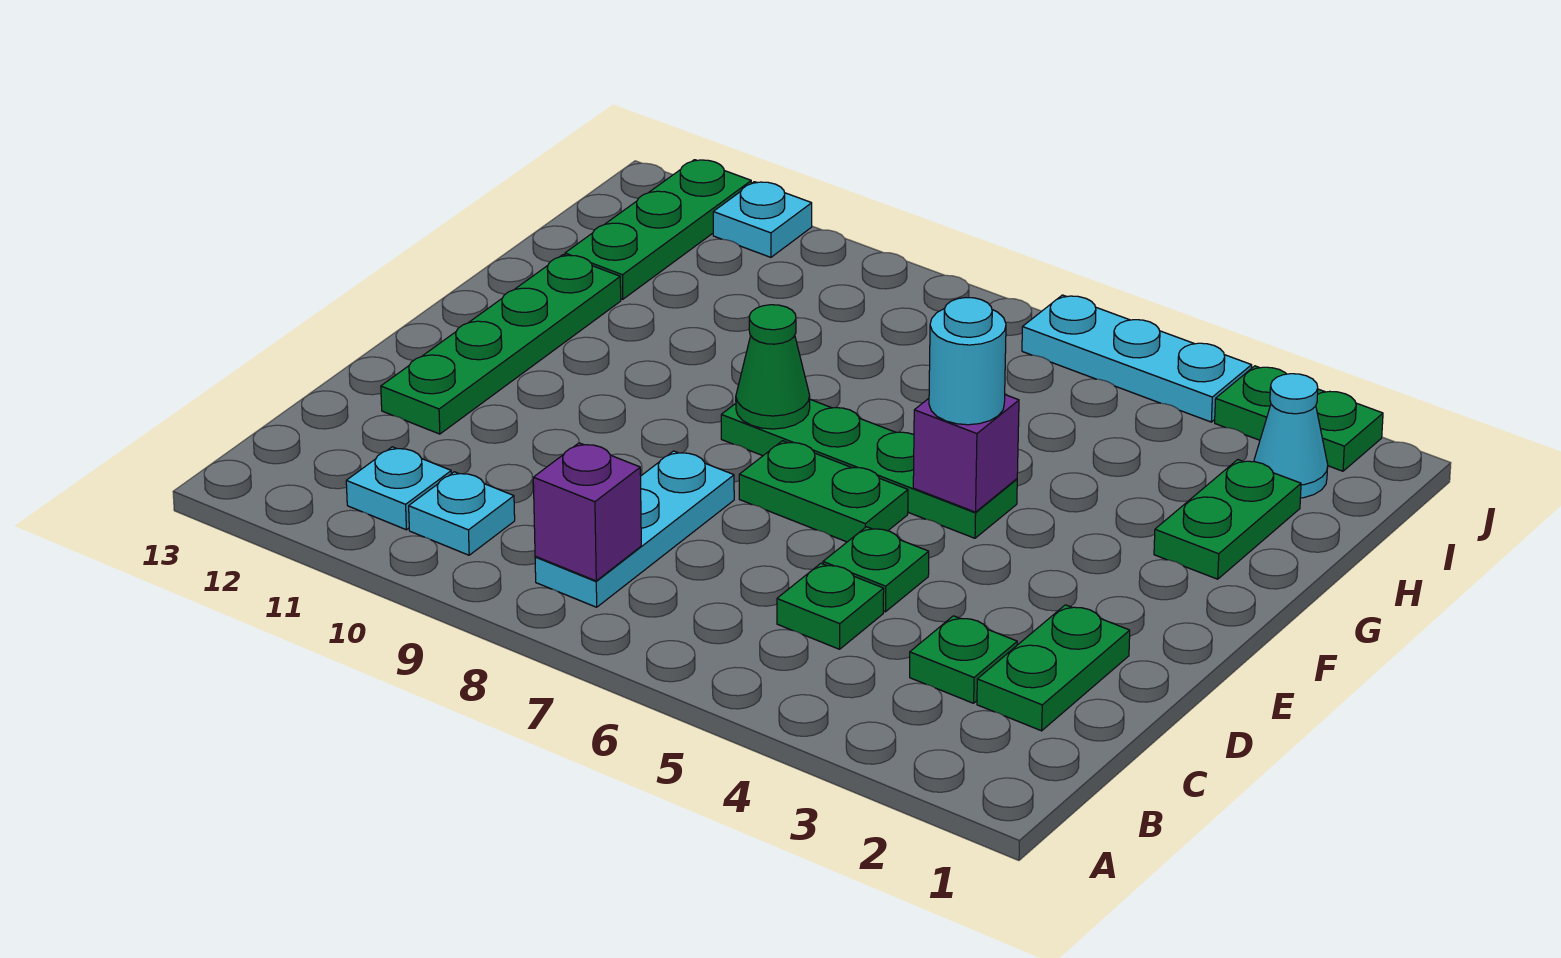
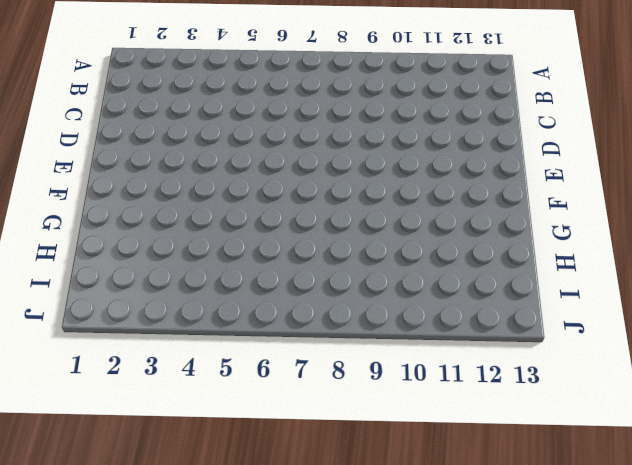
none -> cyan plate B8:D8 level 1
none -> cyan plate B10 level 1
none -> cyan plate B11 level 1

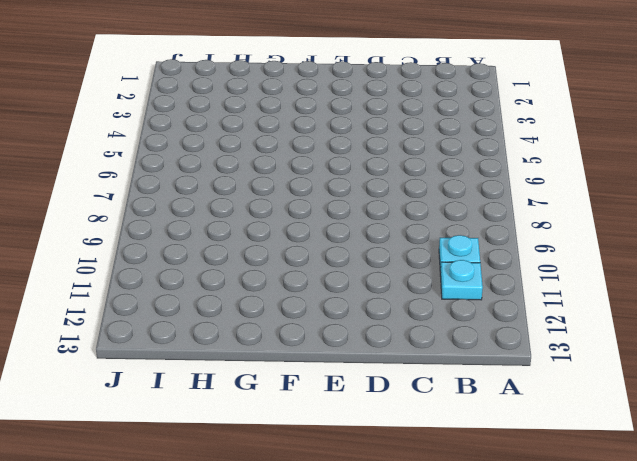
none -> cyan plate B8:D8 level 1
none -> green plate C2:D2 level 1
none -> green plate C3 level 1

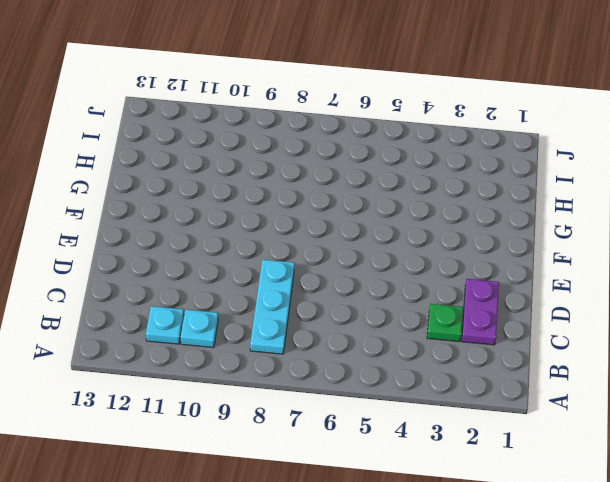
purple plate C2:D2 level 1 -> green plate C2:D2 level 1
none -> green plate C5 level 1
none -> green plate D5 level 1
none -> green plate D12:G12 level 1

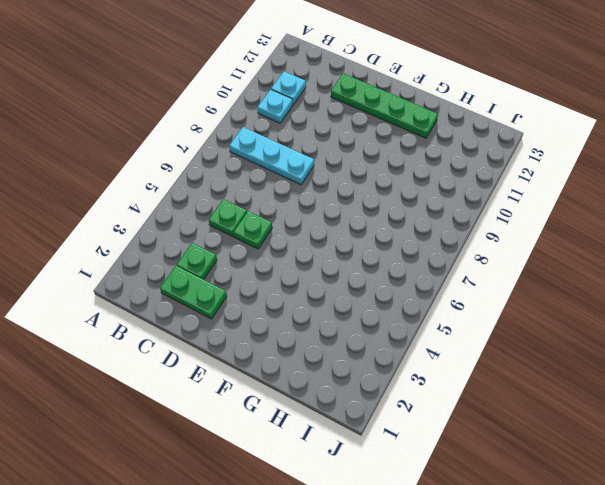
none -> green plate E6:E7 level 1
none -> green plate F5:F8 level 1
none -> green plate G2:H2 level 1

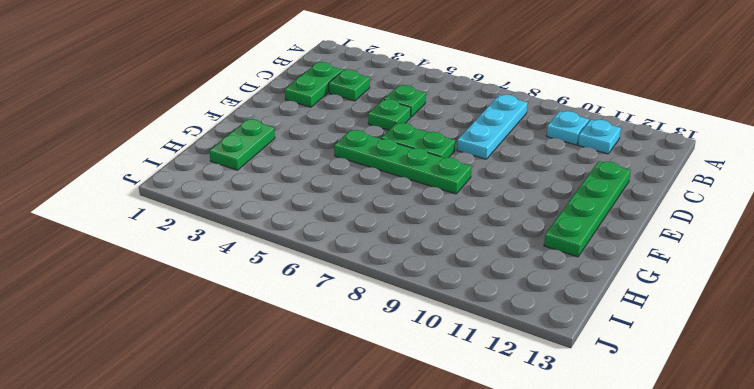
none -> green plate H12:J12 level 1
none -> cyan cone I2 level 1
none -> green plate J2:J3 level 1

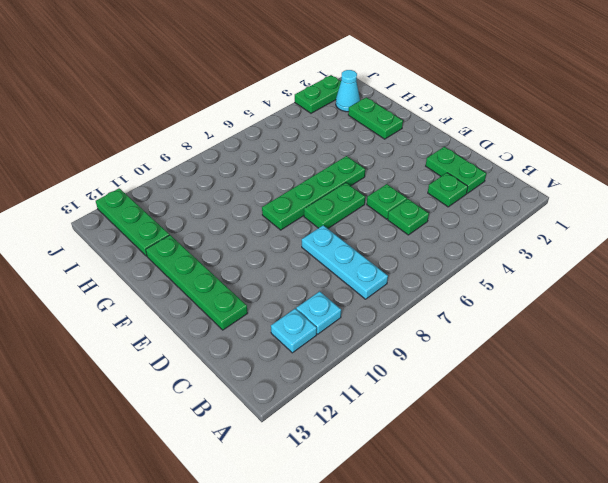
none -> cyan plate J4:J6 level 1
none -> cyan plate J11 level 1
none -> purple brick B8 level 2

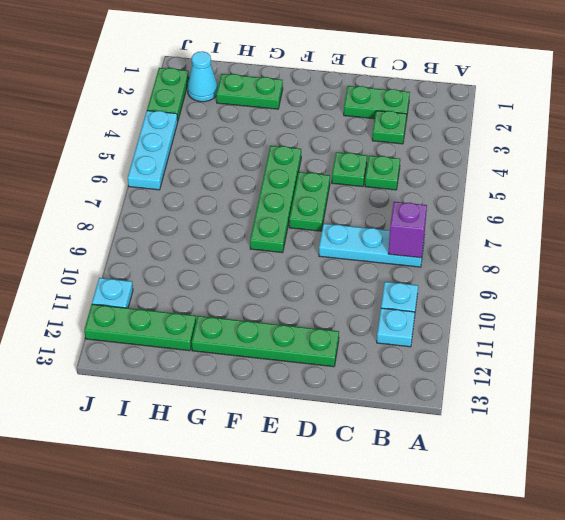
none -> purple brick F5 level 2
none -> green cone F8 level 2
none -> cyan round brick F5 level 3

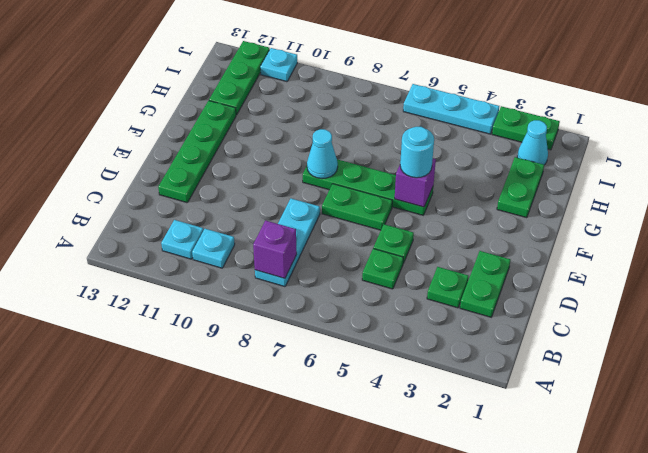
cyan cone F8 level 2 -> green cone F8 level 2

